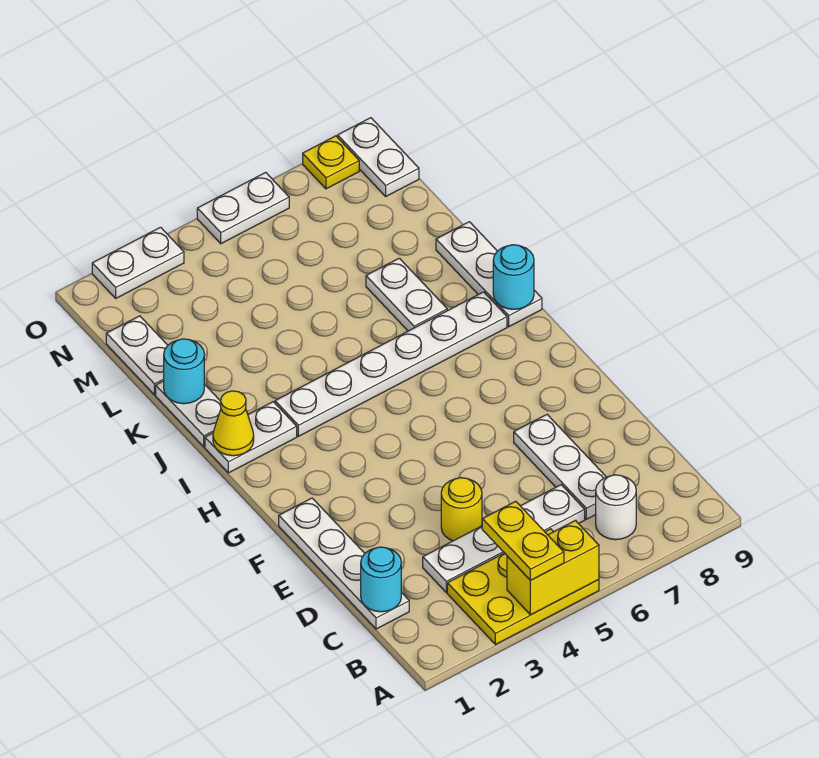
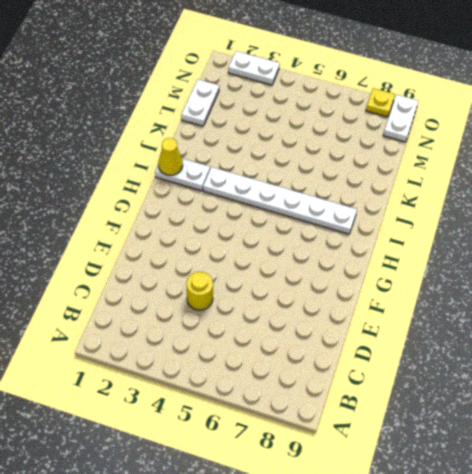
none -> yellow plate A3:B5 level 1
none -> white round brick B7 level 1
none -> white plate C1:F1 level 1

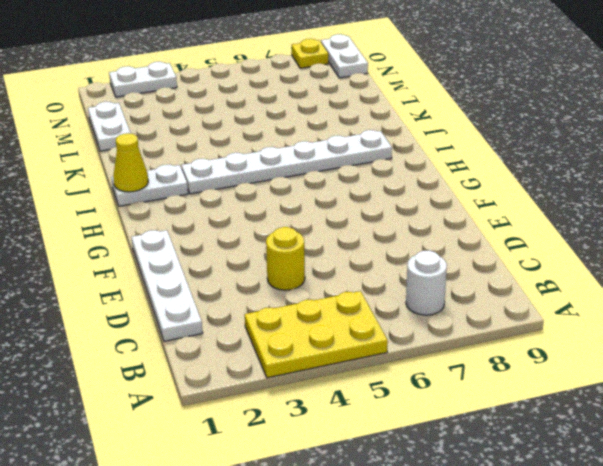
none -> white plate C3:C6 level 1
none -> white plate C7:E7 level 1
none -> white plate I9:K9 level 1

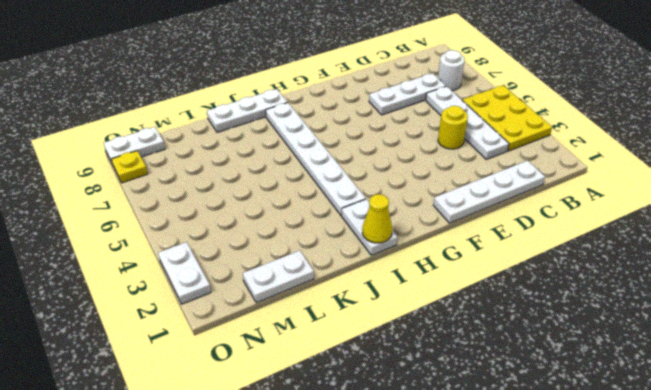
none -> white plate J1:K1 level 1
none -> white plate J7:K7 level 1
none -> white plate O5:O6 level 1

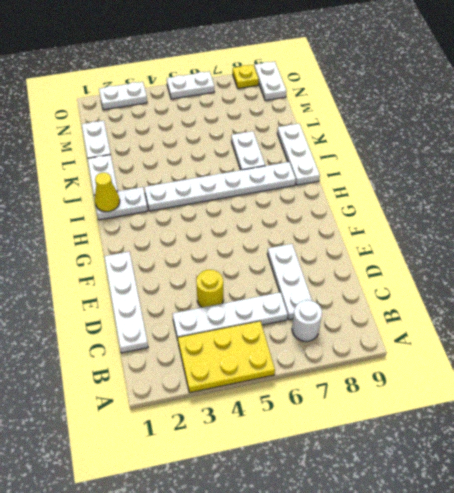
none -> yellow brick A4:A5 level 2
none -> cyan round brick C1 level 2
none -> cyan round brick I9 level 2

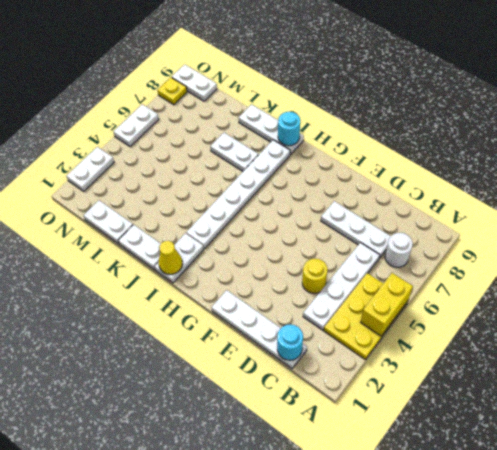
none -> cyan round brick K1 level 2
none -> yellow plate A4:B4 level 3

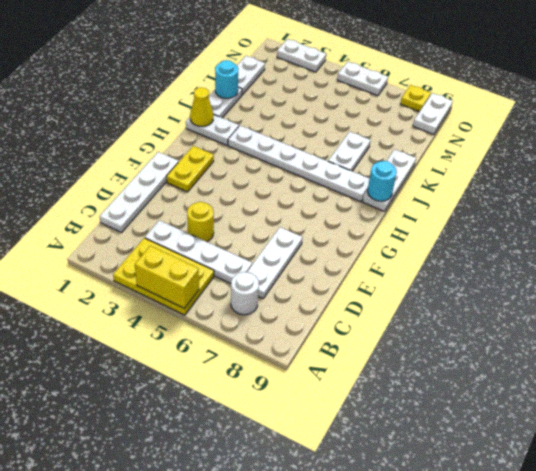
yellow plate F2:G2 level 1 -> yellow plate A4:B4 level 3
none -> cyan round brick C1 level 2

